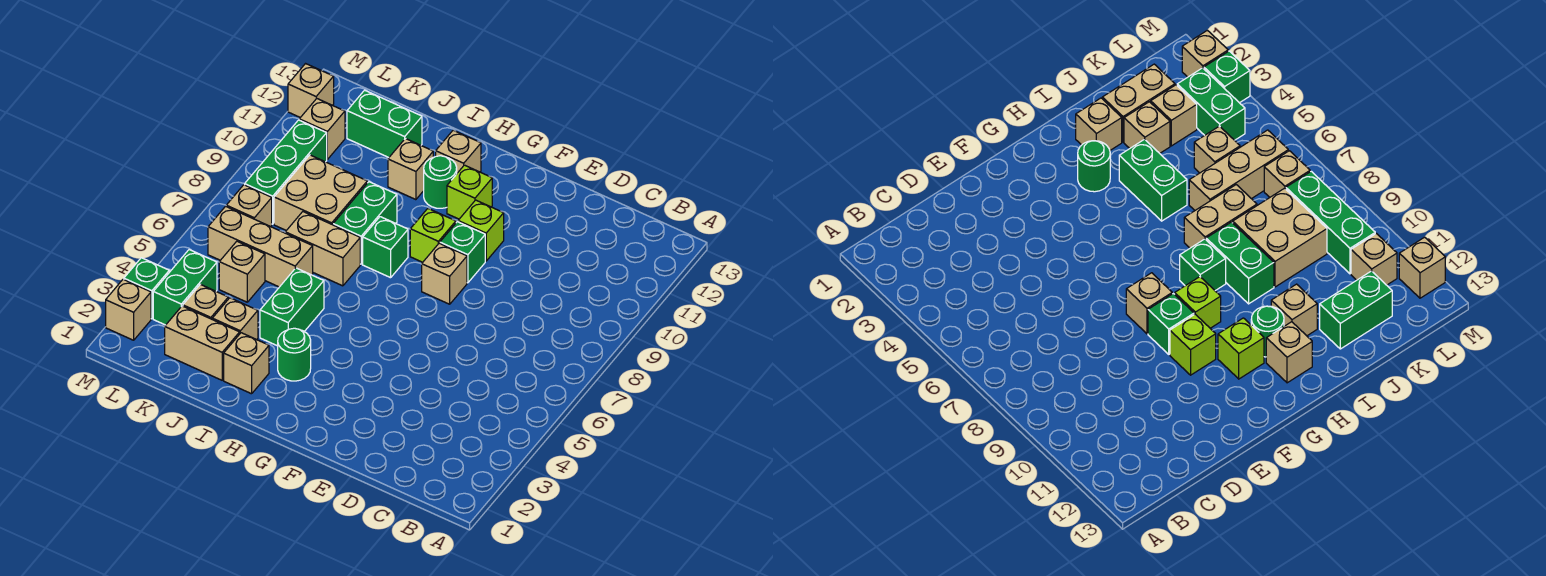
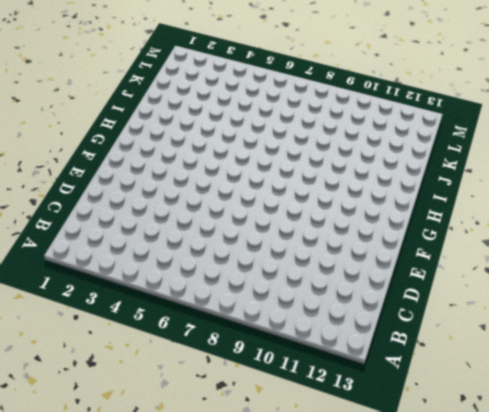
none -> tan brick F8 level 1
none -> green brick F9 level 1
none -> lime brick F10 level 1

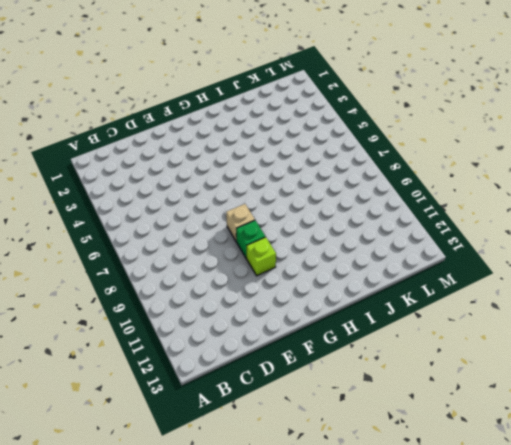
none -> lime brick G9 level 1
none -> lime brick G11 level 1
none -> green round brick H3 level 1

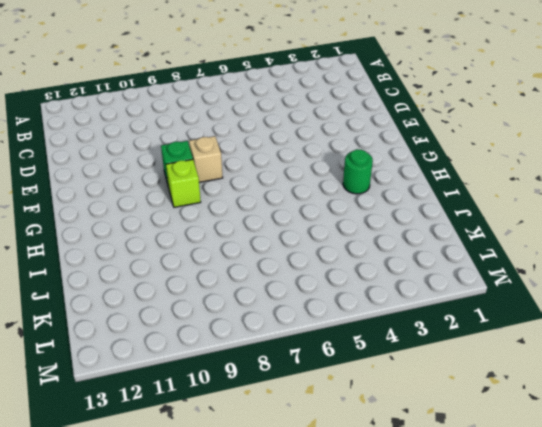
none -> lime brick F10 level 1
none -> lime brick G11 level 1
none -> green brick H8 level 1

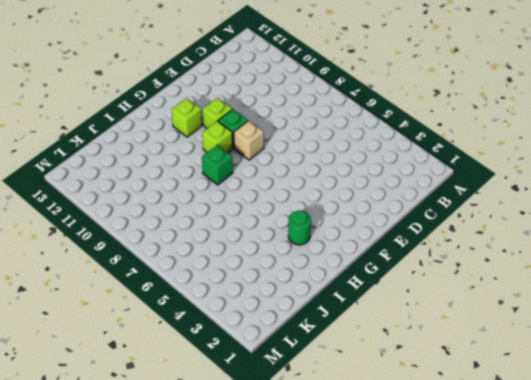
none -> green round brick H11 level 1
none -> tan brick H12 level 1
none -> tan brick I2 level 1

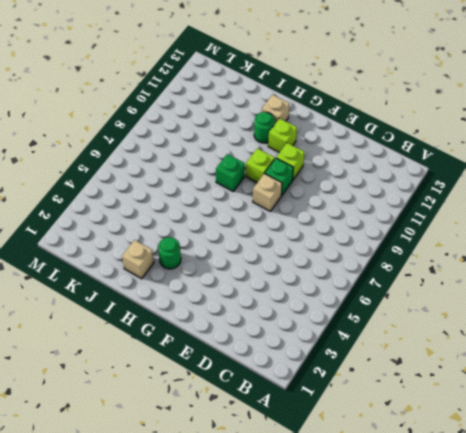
none -> green brick I4:I5 level 1
none -> tan brick I7:J7 level 1
none -> green brick I8:I9 level 1

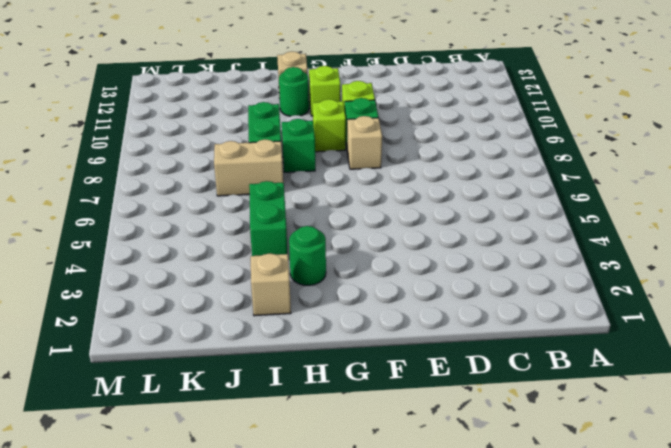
none -> tan brick I11 level 1
none -> tan brick J2:K2 level 1
none -> tan brick J3 level 1

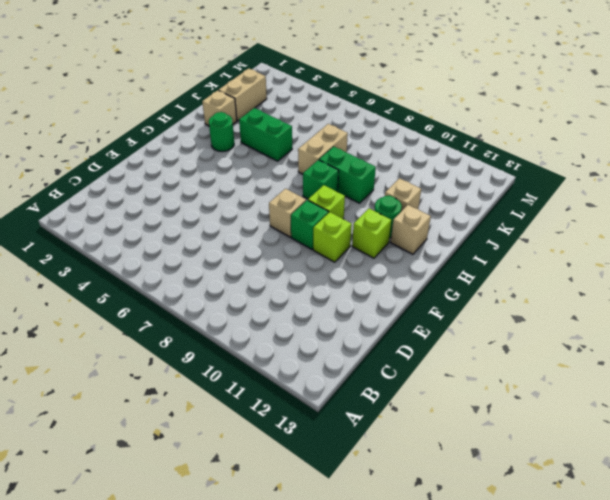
none -> tan brick J3 level 1
none -> tan brick J6:L6 level 1
none -> tan brick J8:K9 level 1

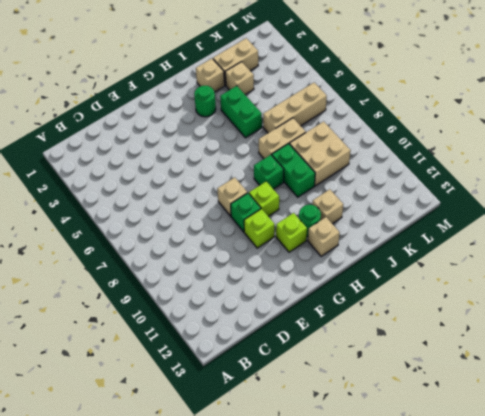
none -> green brick J12:K12 level 1
none -> tan brick K3 level 1
none -> tan brick K5 level 1

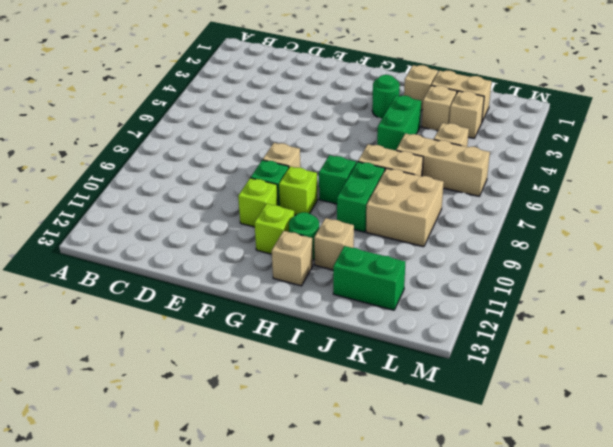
none -> green brick L3:L4 level 1
none -> tan brick L7 level 1
none -> green brick L8:L10 level 1

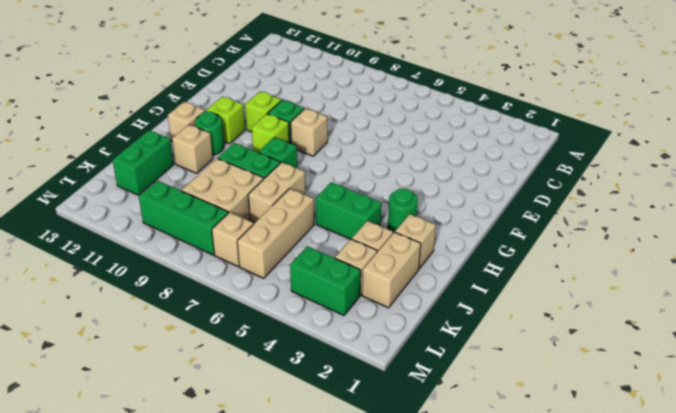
none -> tan brick K5 level 1
none -> tan brick L11 level 1
none -> tan brick M2 level 1

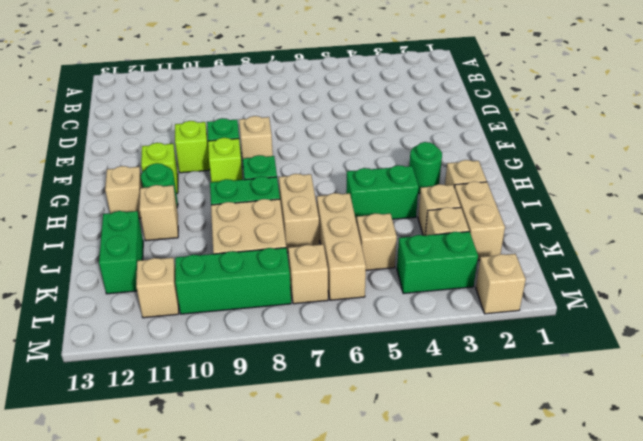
none -> green brick M3 level 1
none -> tan brick M12 level 1

